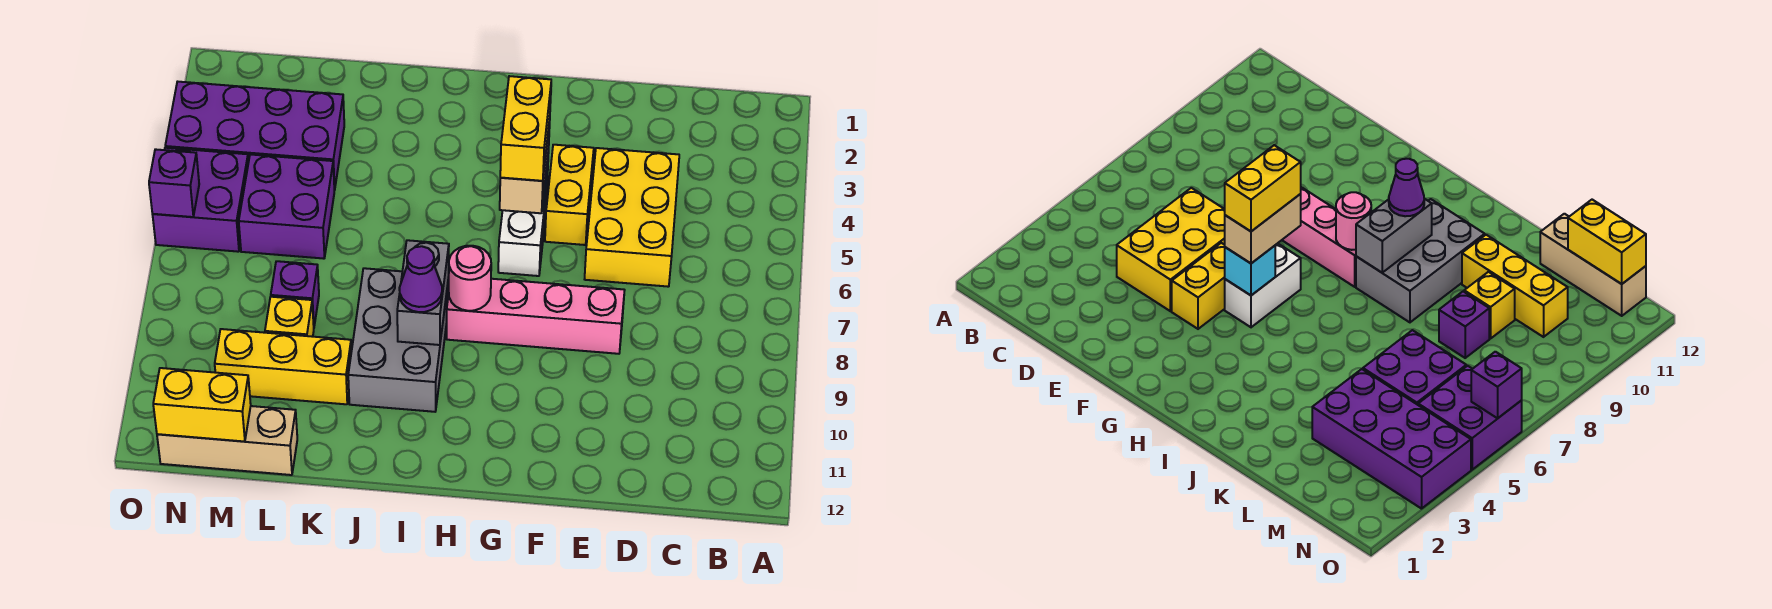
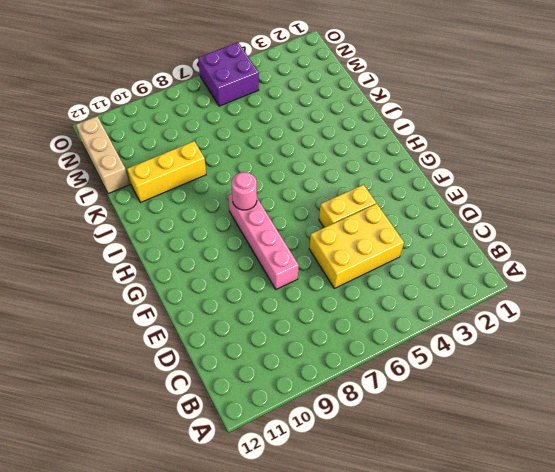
yellow brick K9:K11 level 1 -> yellow brick K10:M10 level 1
none -> white brick G5:G6 level 1
none -> grey brick I8:J10 level 1
none -> purple brick L3:O4 level 1

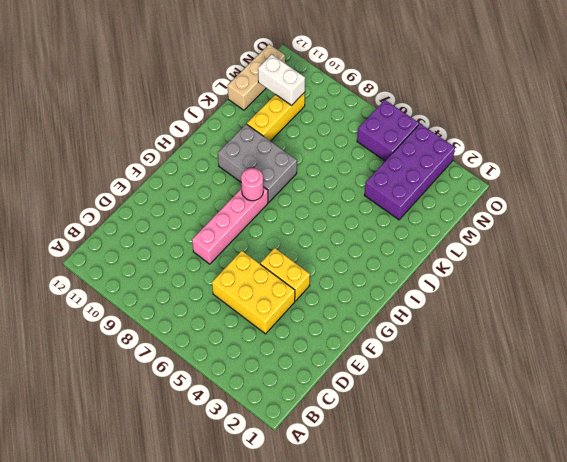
white brick M10:M11 level 2 -> white brick G5:G6 level 1
none -> purple brick L5:M6 level 1
none -> purple brick L8 level 1
none -> yellow brick L9 level 1

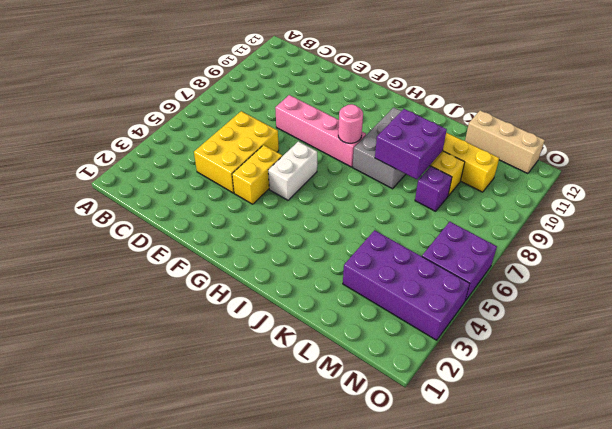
purple brick J8:K9 level 2 -> purple brick L5:M6 level 1
none -> cyan brick G5 level 2
none -> grey brick I8:I9 level 2
none -> yellow brick M12:N12 level 2

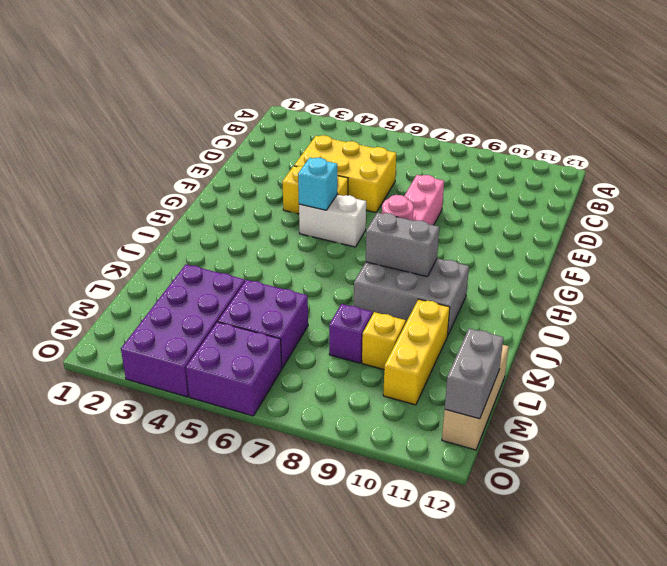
grey brick M12:N12 level 2 -> yellow brick M12:N12 level 2
none -> purple brick O6 level 2
none -> tan brick G5:G6 level 3
none -> purple cone I9 level 3

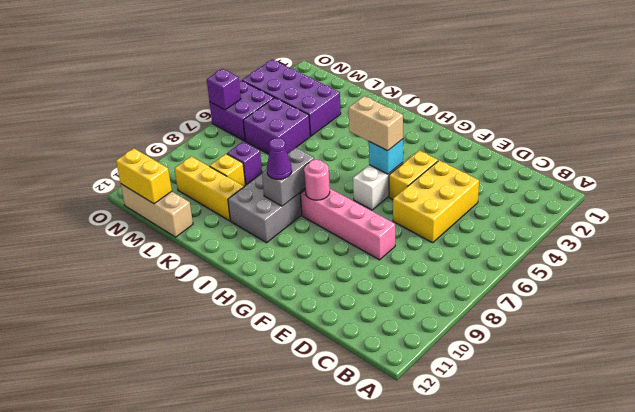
tan brick G5:H5 level 3 -> tan brick G5:G6 level 3
none -> yellow brick G5:G6 level 4

